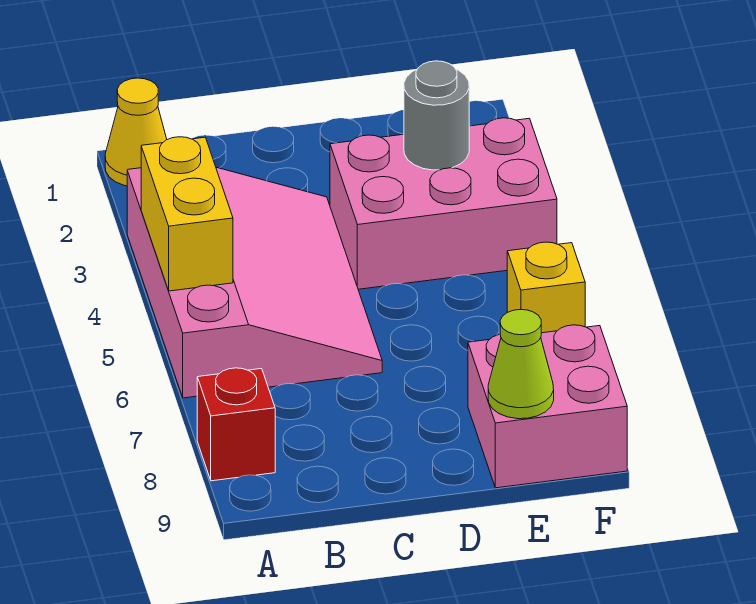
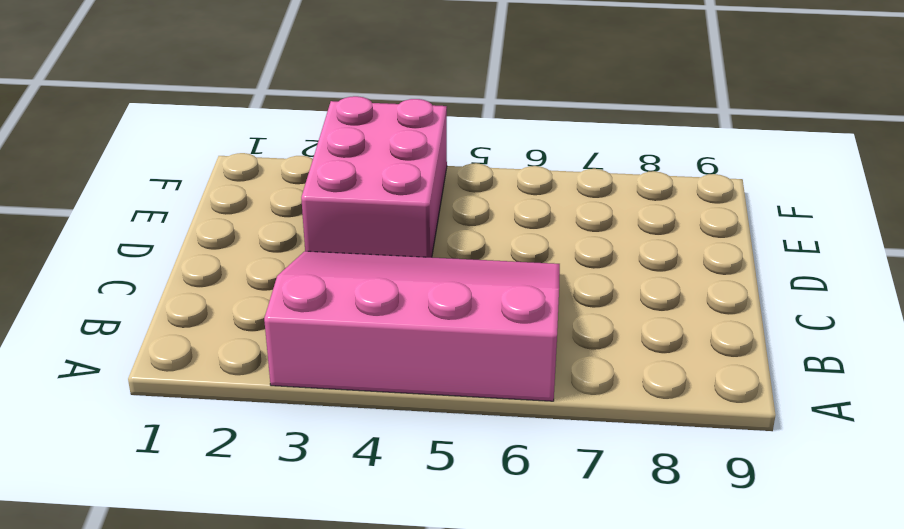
none -> yellow cone A1 level 1
none -> red brick A8 level 1

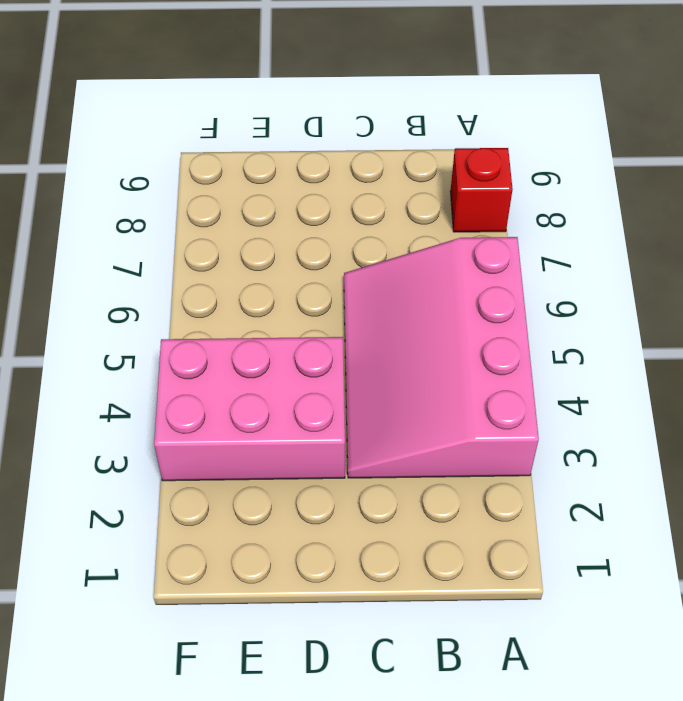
none -> yellow cone A1 level 1
none -> pink brick E8:F9 level 1

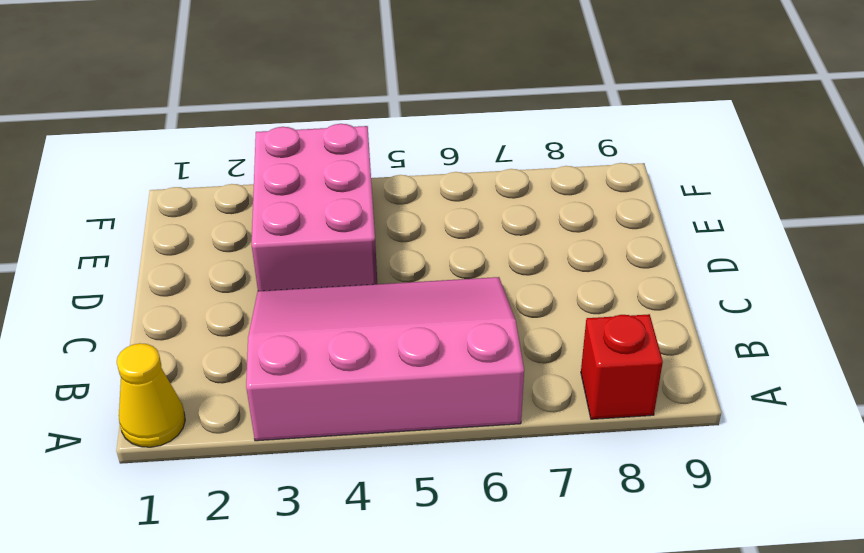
none -> pink brick E8:F9 level 1
none -> yellow brick F6 level 1

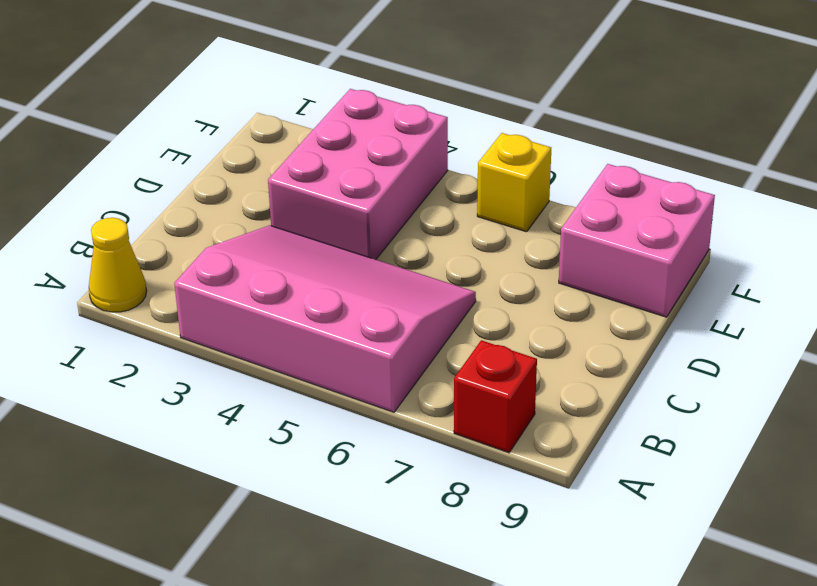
none -> yellow brick A4:A5 level 2
none -> grey round brick E3 level 2

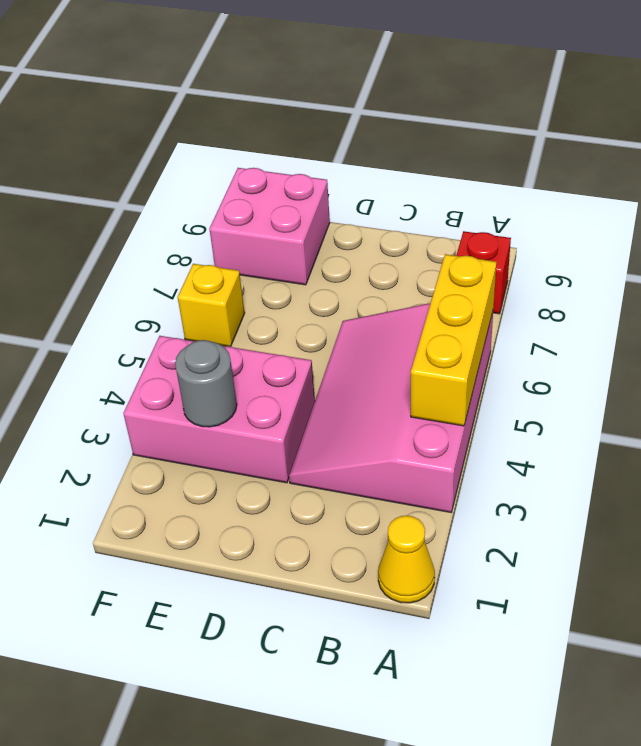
yellow brick A4:A6 level 2 -> yellow brick A4:A5 level 2
none -> lime cone E9 level 2

